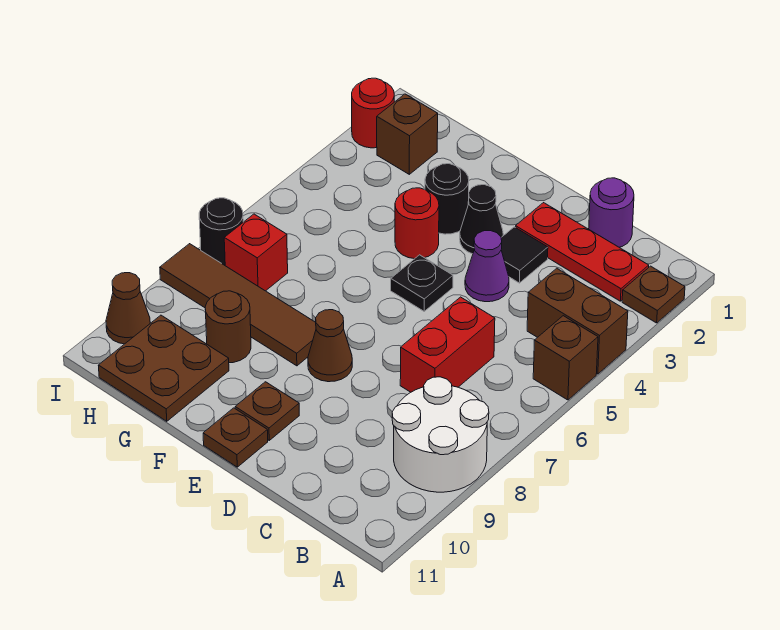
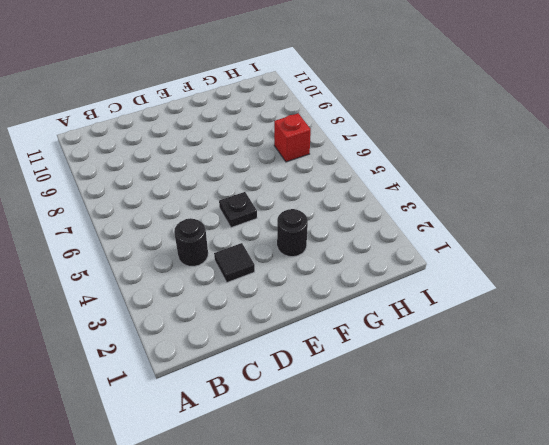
black round brick C4 level 1 -> black round brick I7 level 1
none -> brown plate A2 level 1
none -> brown brick A4:B4 level 1
none -> brown brick A5 level 1

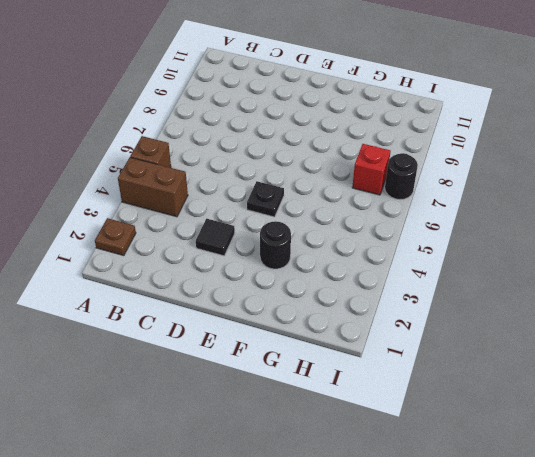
none -> white round brick A8:B9 level 1
none -> red plate B2:D2 level 1
none -> purple round brick C1 level 1

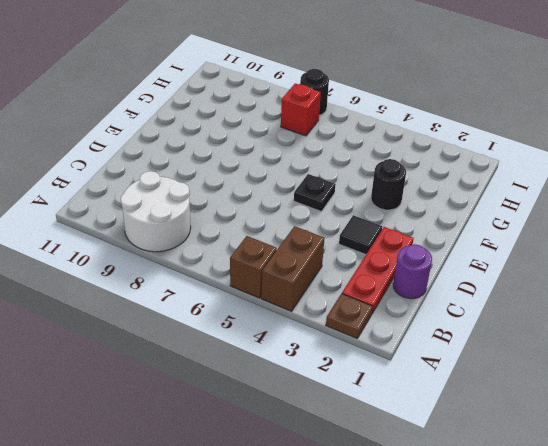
none -> red brick C6:C7 level 1
none -> purple cone D4 level 1
none -> black cone E3 level 1

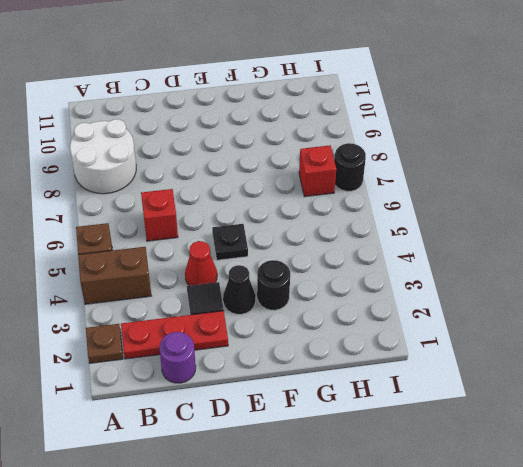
red brick C6 level 1 -> red brick C6:C7 level 1
red cone D4 level 1 -> purple cone D4 level 1
none -> brown cone E8 level 1
none -> brown plate E10 level 1
none -> brown plate E11 level 1

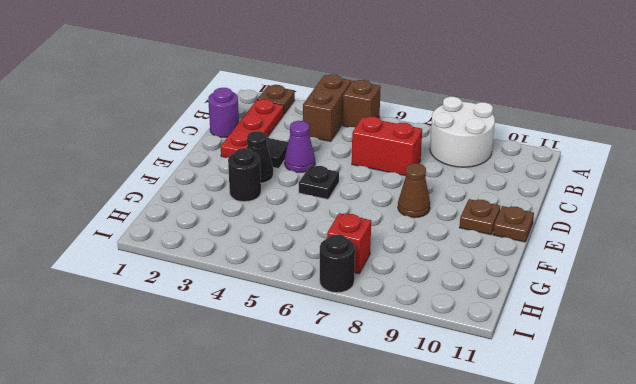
none -> red round brick F4 level 1
none -> brown tile F8:I8 level 1
none -> brown round brick G9 level 1

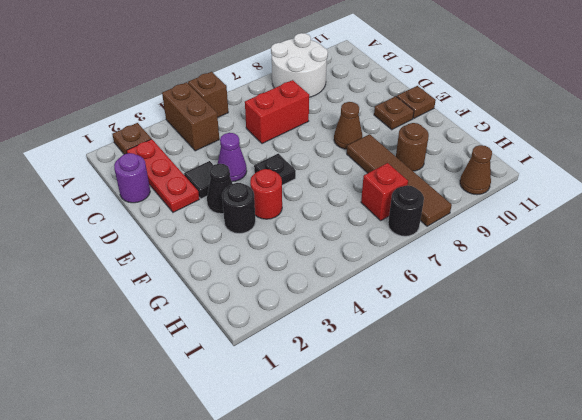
none -> brown plate G10:H11 level 1
none -> brown brick H2 level 1
none -> red round brick I2 level 1

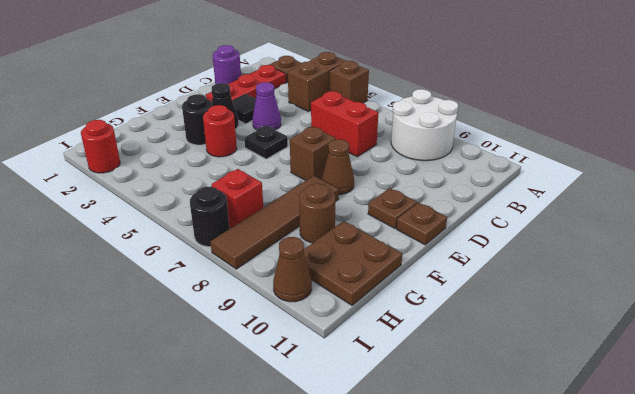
brown brick E7 level 1 -> brown brick H2 level 1

